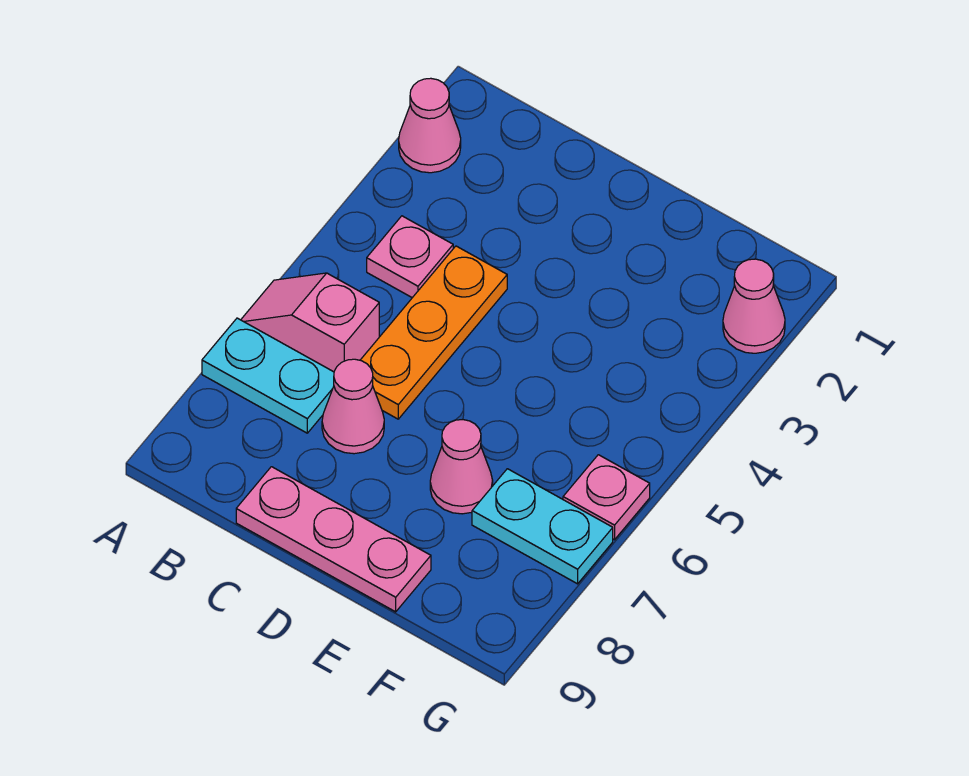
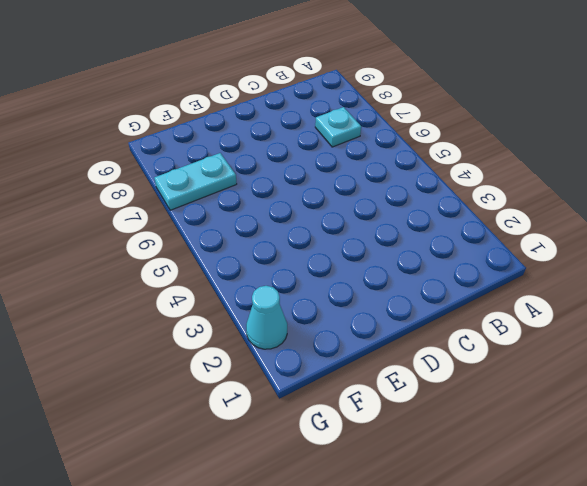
cyan plate B7 level 1 -> cyan plate A7:B7 level 1
cyan cone G2 level 1 -> pink cone G2 level 1
none -> pink cone A2 level 1
none -> pink slope A6:B6 level 1 top B

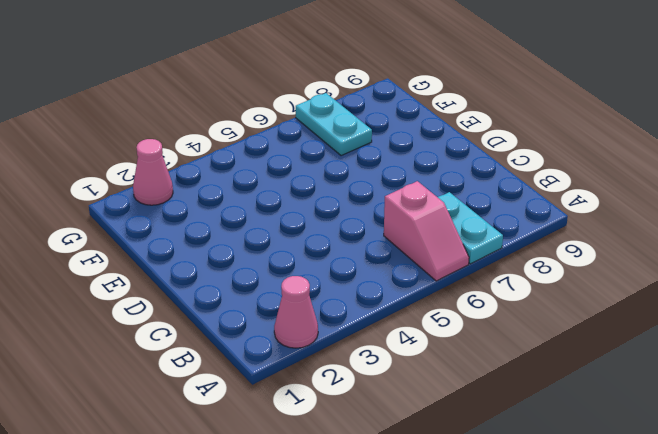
none -> pink plate B4 level 1
none -> orange plate C4:C6 level 1

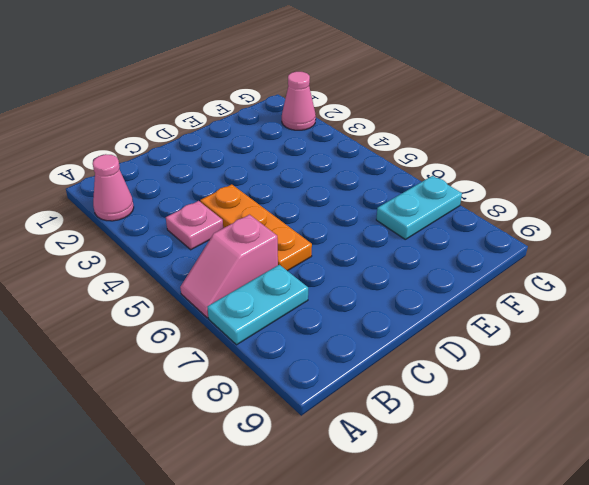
none -> pink cone C7 level 1
none -> pink plate C9:E9 level 1

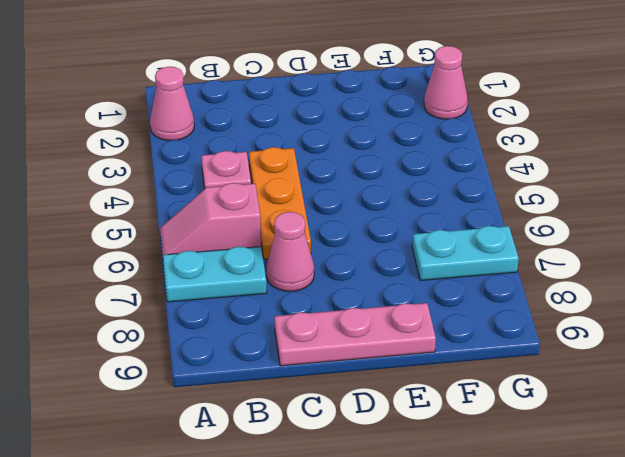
none -> pink cone E7 level 1
none -> pink plate G6 level 1

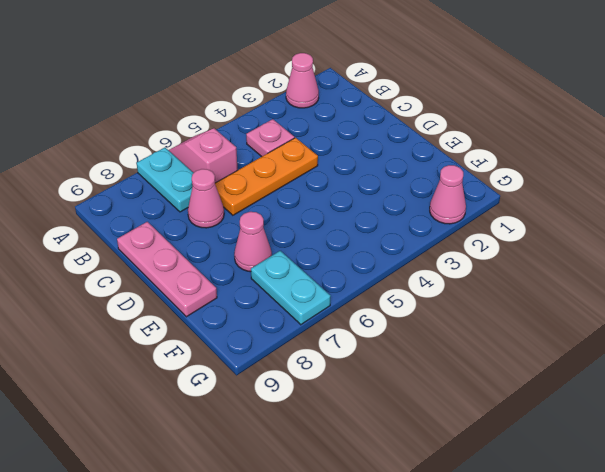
none -> pink plate G6 level 1

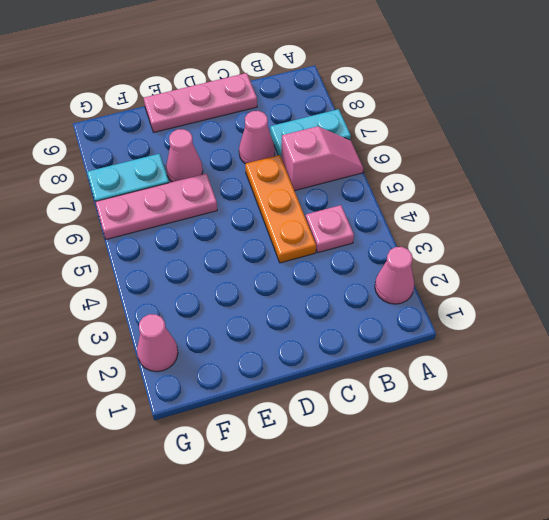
pink plate E6:G6 level 1 -> pink plate G6 level 1

